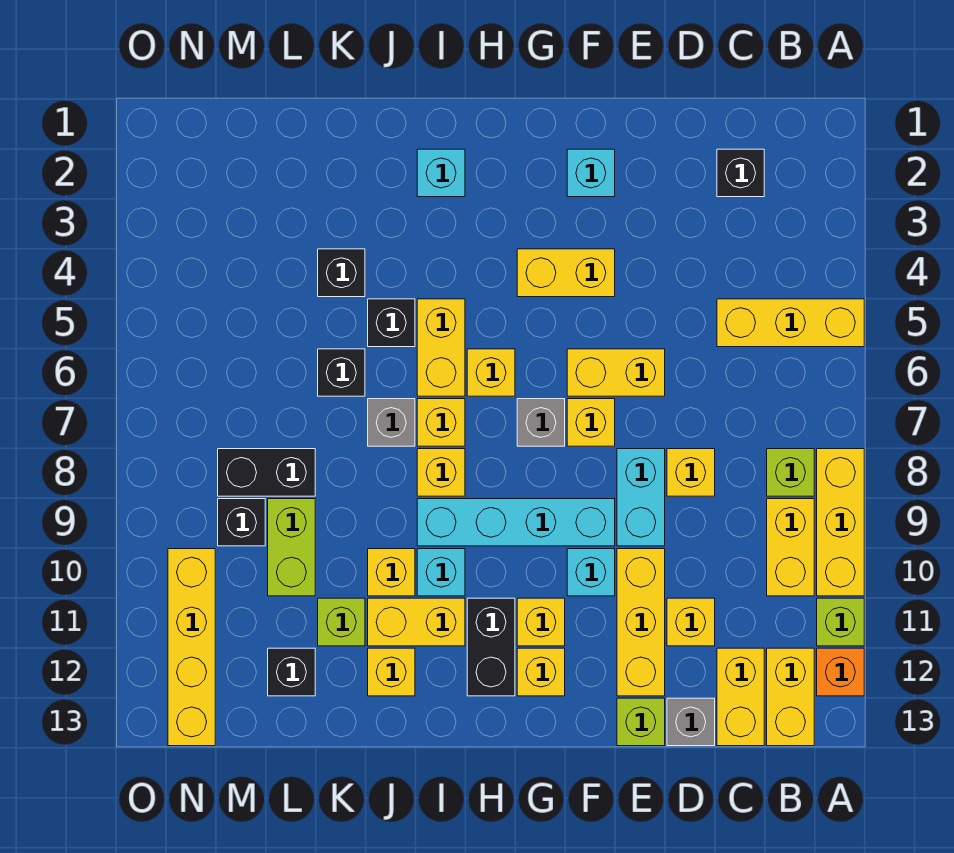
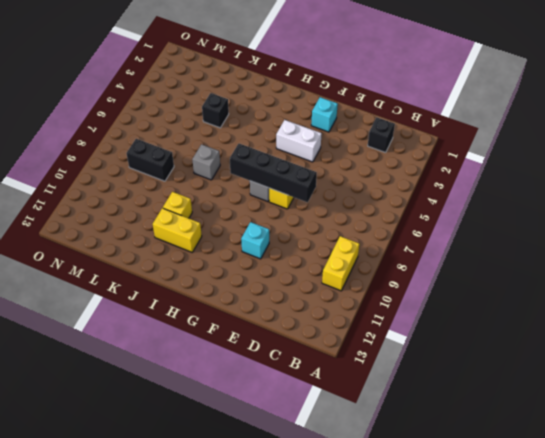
black brick E7:H7 level 2 -> none
white brick F4:G4 level 1 -> yellow brick F4:G4 level 1
none -> yellow brick A5:C5 level 1
none -> yellow brick A8:A10 level 1
none -> lime brick A11 level 1
none -> orange brick A12 level 1

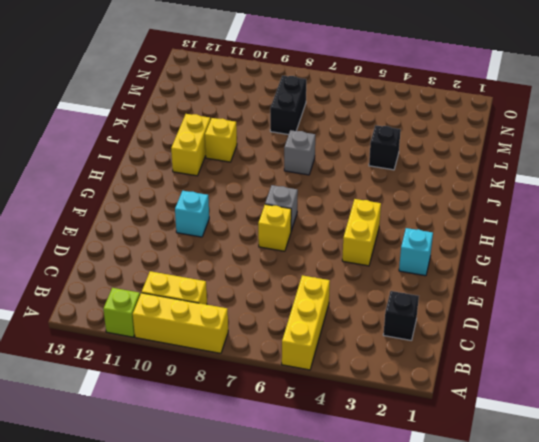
none -> orange brick A12 level 1
none -> lime brick B8 level 1
none -> yellow brick B12:B13 level 1
none -> yellow brick C12:C13 level 1

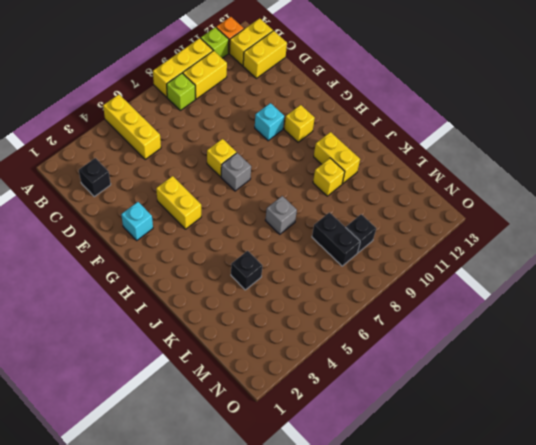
none -> yellow brick D8 level 1
none -> yellow brick D11 level 1
none -> grey brick D13 level 1
none -> yellow brick E6:F6 level 1

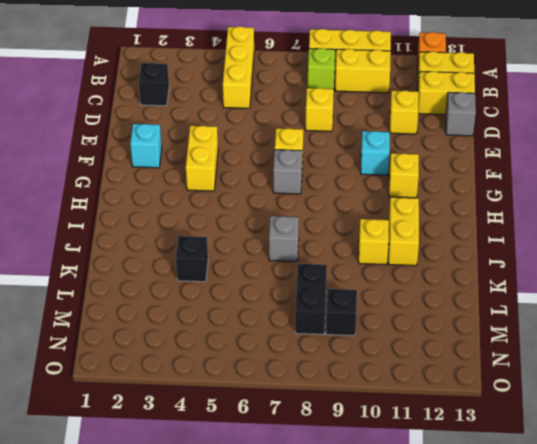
none -> lime brick A11 level 1
none -> yellow brick E6:F6 level 1
none -> cyan brick E8:E9 level 1
none -> yellow brick E10:E12 level 1

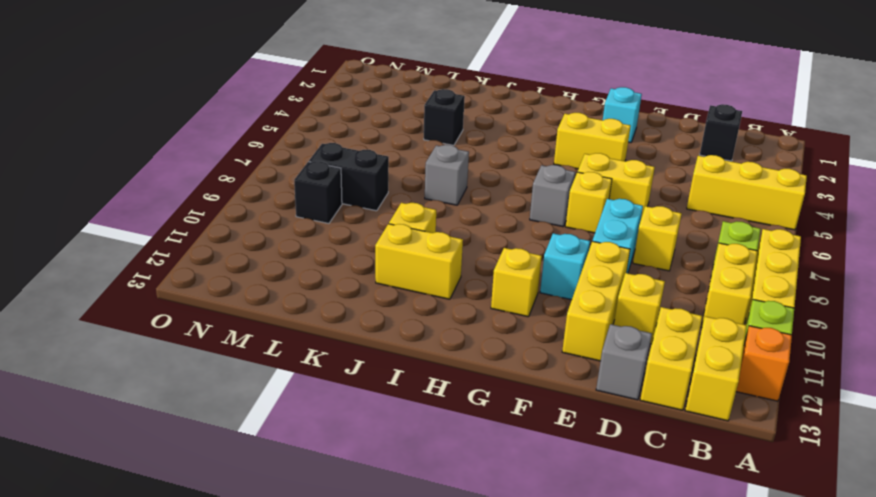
none -> lime brick E13 level 1
none -> cyan brick F9:I9 level 1
none -> yellow brick G12 level 1
none -> yellow brick H6 level 1

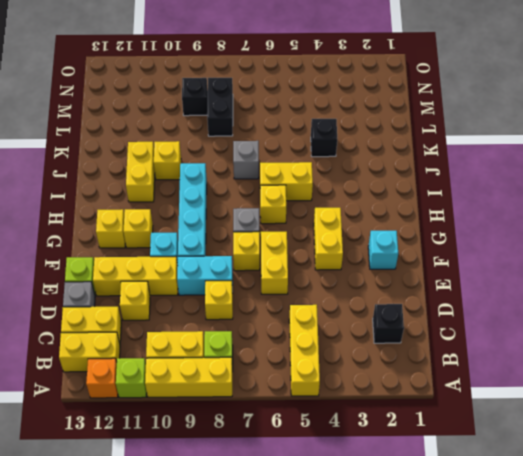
none -> black brick H11:H12 level 1
none -> cyan brick I2 level 1
none -> yellow brick I7 level 1
none -> yellow brick I8 level 1

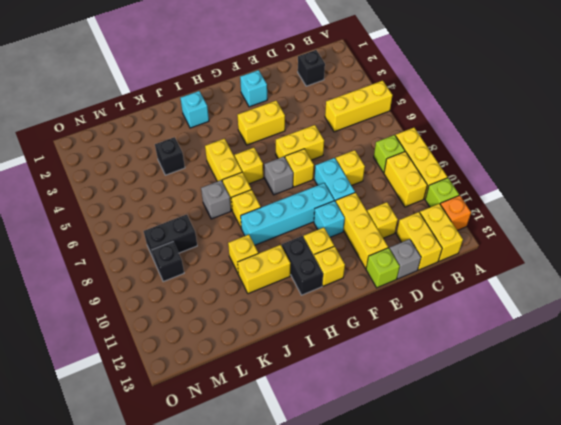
none -> cyan brick I10 level 1
none -> black brick J5 level 1
none -> yellow brick J12 level 1
none -> black brick K6 level 1

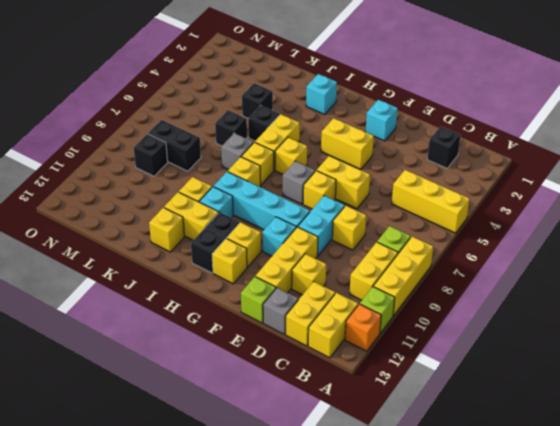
none -> lime brick K11 level 1
none -> lime brick L9:L10 level 1
none -> black brick L12 level 1
none -> yellow brick N10:N13 level 1

